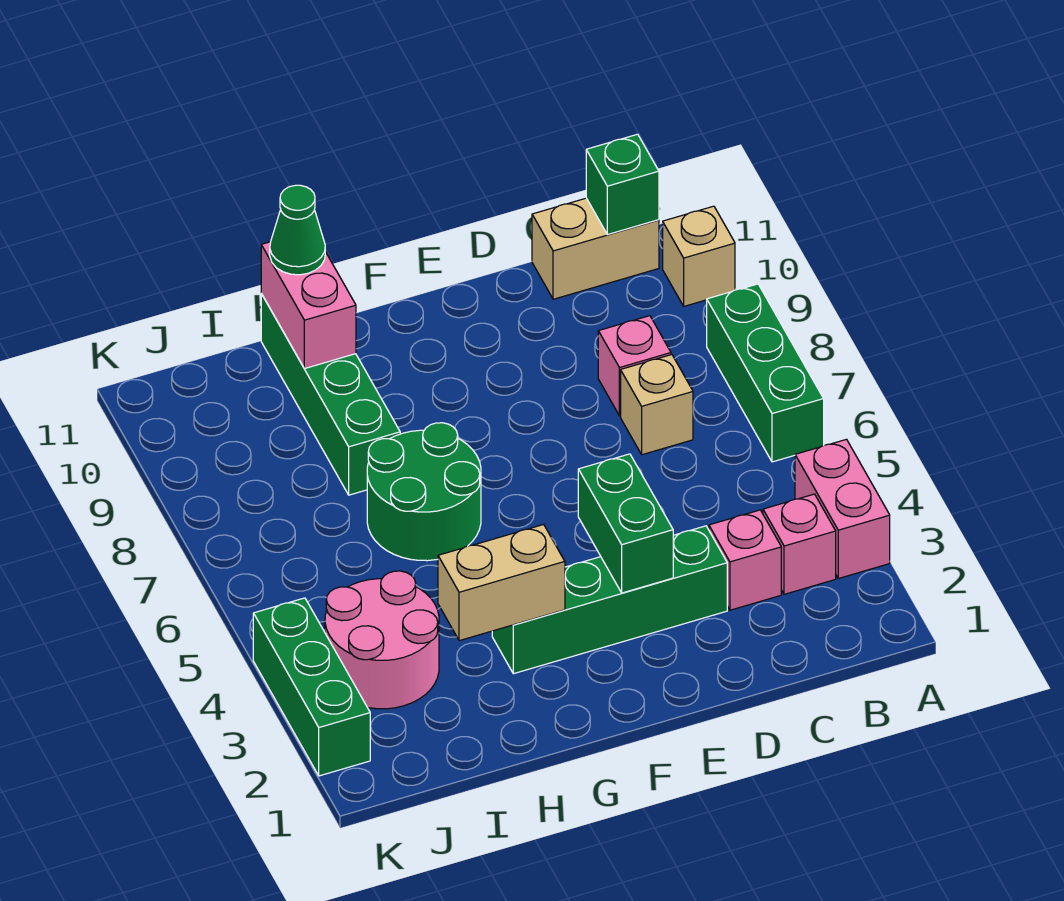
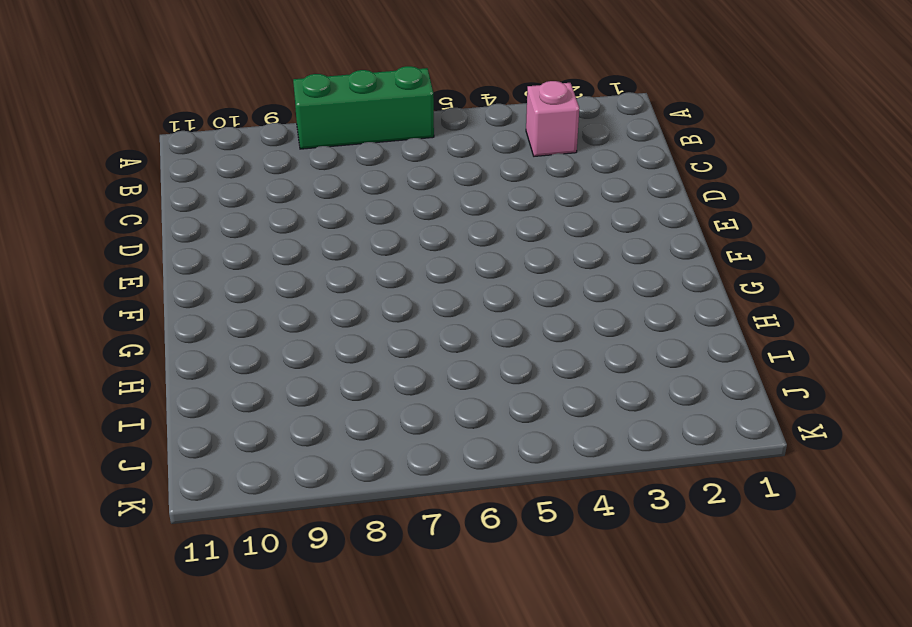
none -> pink brick A3:A4 level 1
none -> tan brick A10 level 1
none -> tan brick B11:C11 level 1

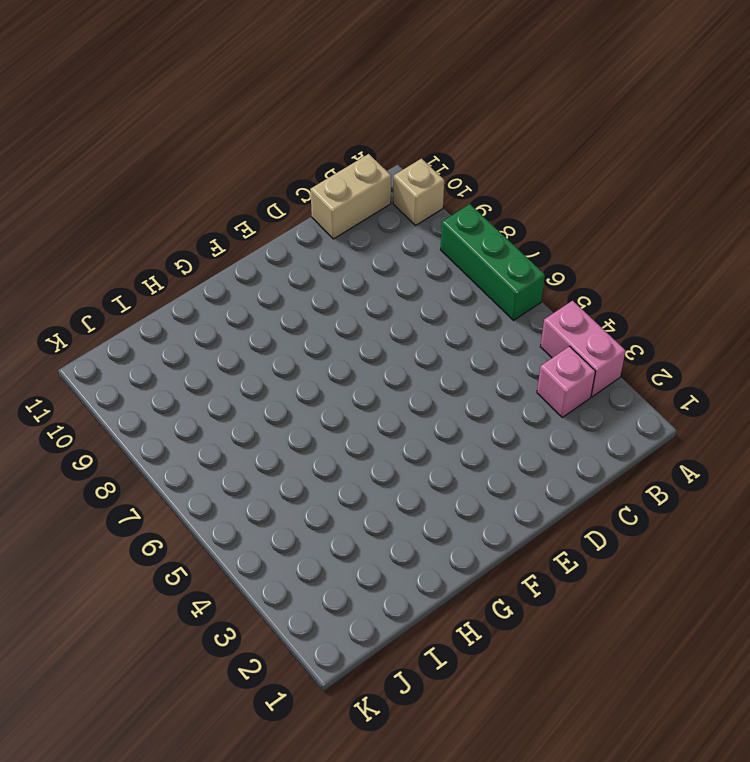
none -> pink brick C3 level 1
none -> tan brick C7 level 1
none -> pink brick C8 level 1

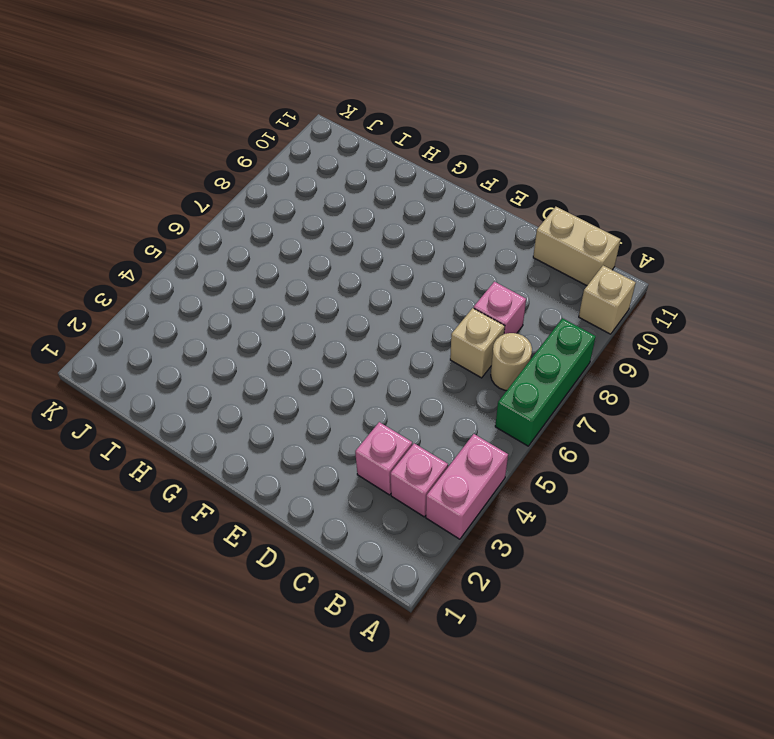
tan round brick B7 level 1 -> none
none -> green brick D3:G3 level 1
none -> green round brick G6:H7 level 1
none -> green brick H8:H11 level 1

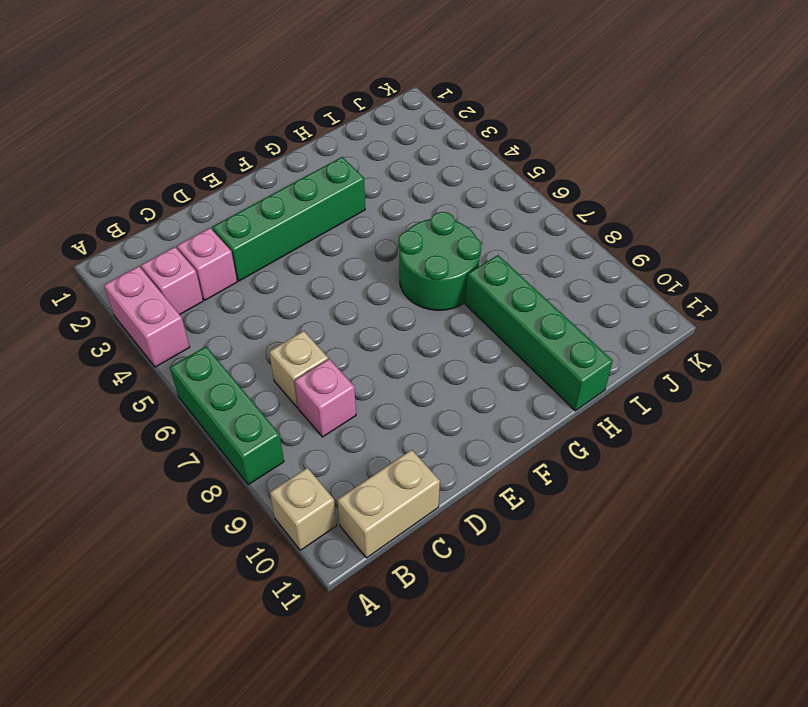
none -> pink round brick I3:J4 level 1
none -> green brick K2:K4 level 1
none -> green brick B11 level 2

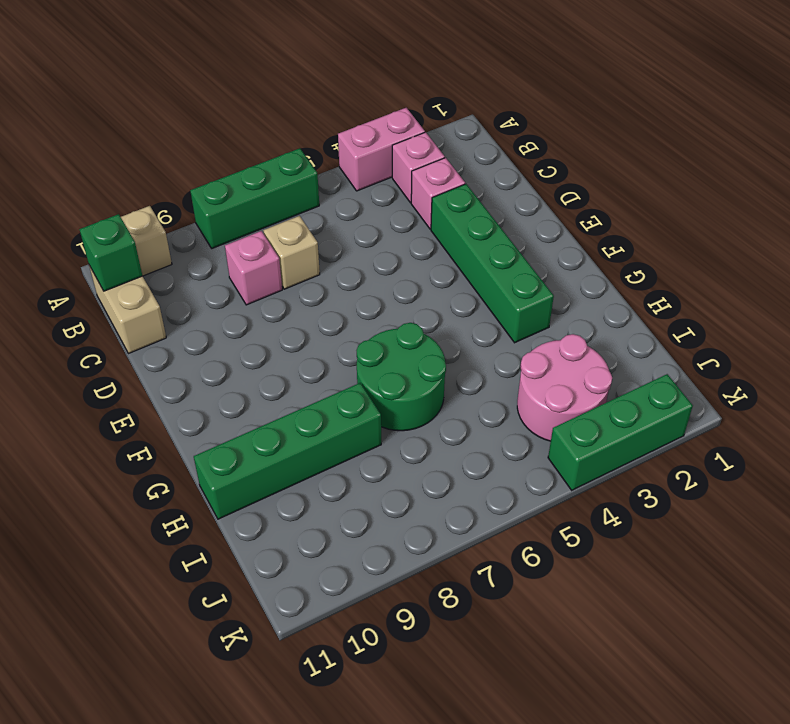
none -> green brick E3:E4 level 2
none -> tan brick G3:H3 level 2
none -> pink brick H10:H11 level 2

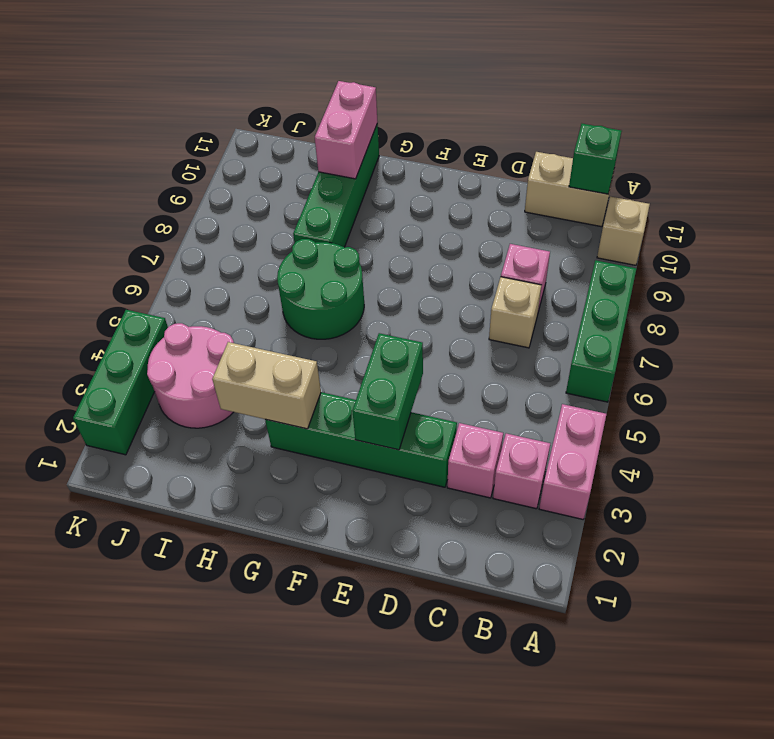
none -> green cone H11 level 3

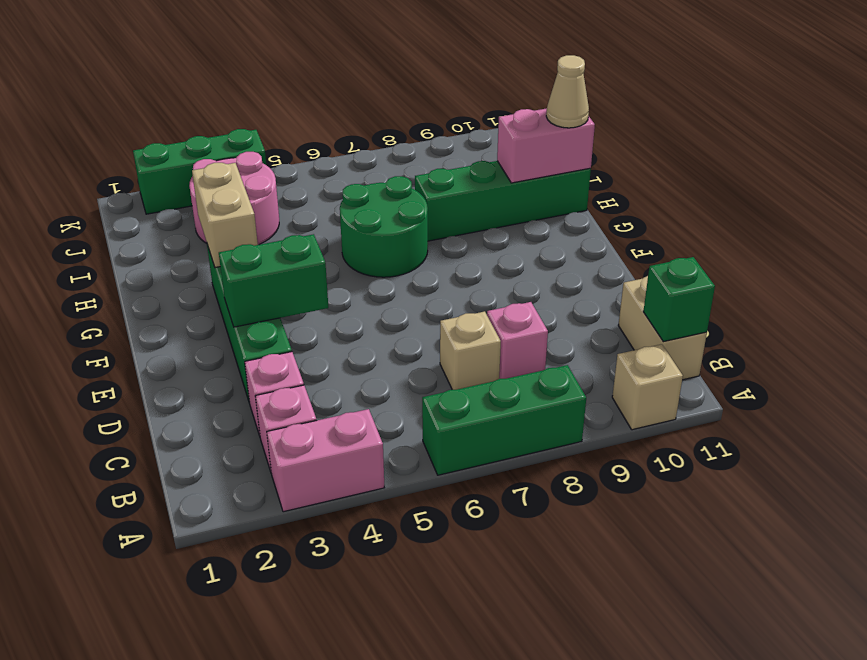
tan cone H11 level 3 -> green cone H11 level 3

